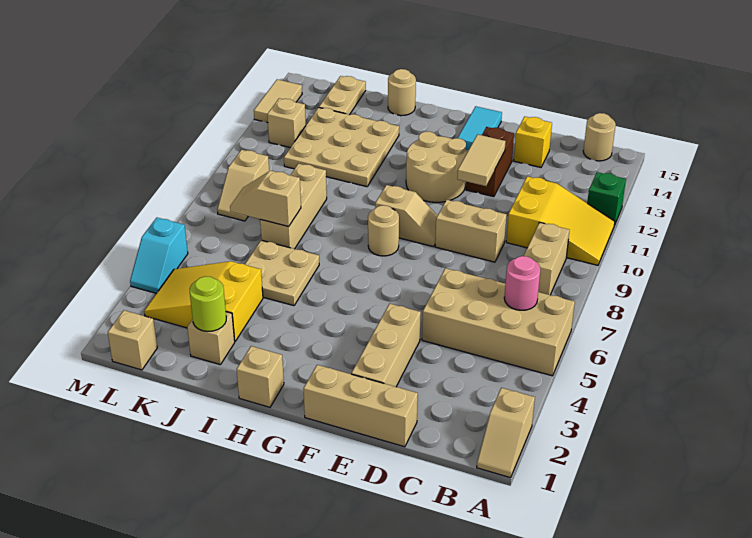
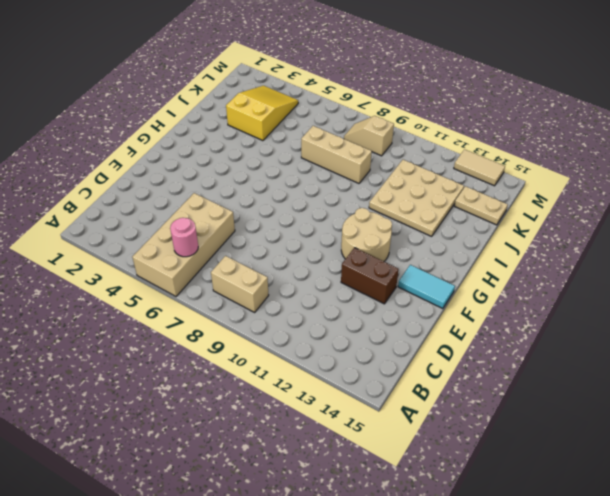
none -> tan slope A1:A2 level 1 top 2
none -> yellow slope A10:C11 level 1 top C
none -> green brick A12 level 1
none -> tan round brick B15 level 1

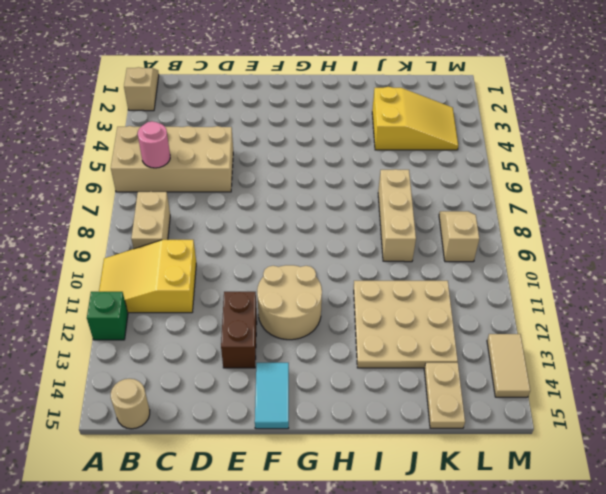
none -> tan brick D1:F1 level 1
none -> tan brick D9:E9 level 1
none -> yellow brick D14 level 1
none -> tan brick E2:E4 level 1

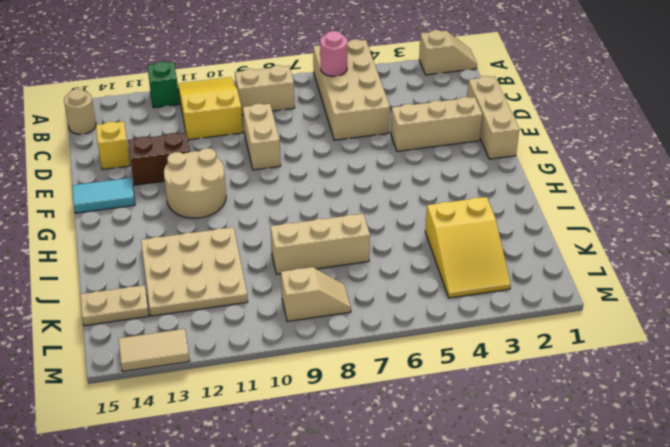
none -> tan slope F9:G9 level 1 top G
none -> tan round brick G8 level 1
none -> tan brick H1 level 1
none -> tan plate I5:J6 level 1

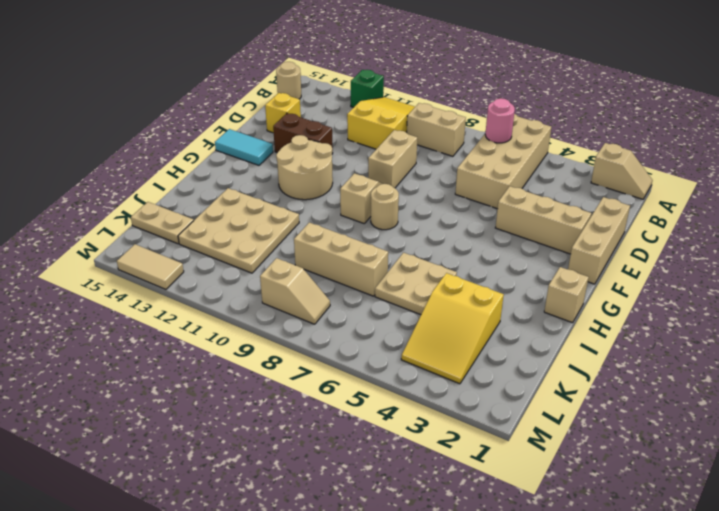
none -> tan round brick I15 level 1
none -> tan brick J2 level 1
none -> tan brick L1 level 1
none -> tan brick L12 level 1

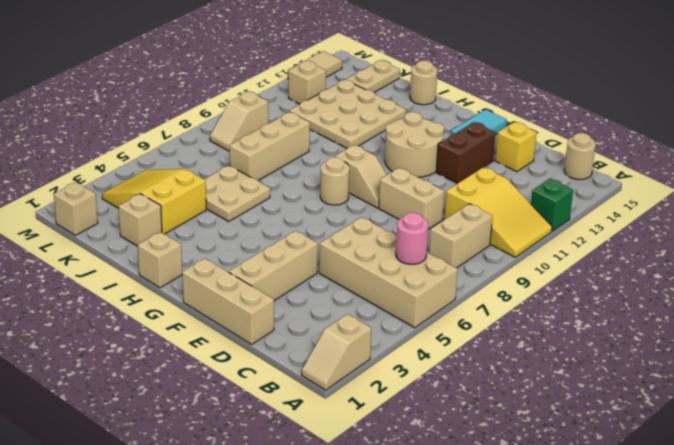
none -> cyan slope M4:M5 level 1 top 5
none -> tan tile E11:E12 level 2
none -> lime round brick J2 level 2
none -> tan slope J7:K7 level 2 top J

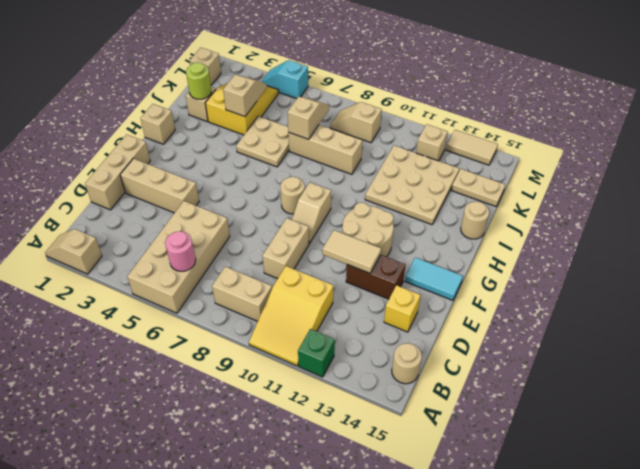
tan slope J4:K4 level 2 top J -> none

